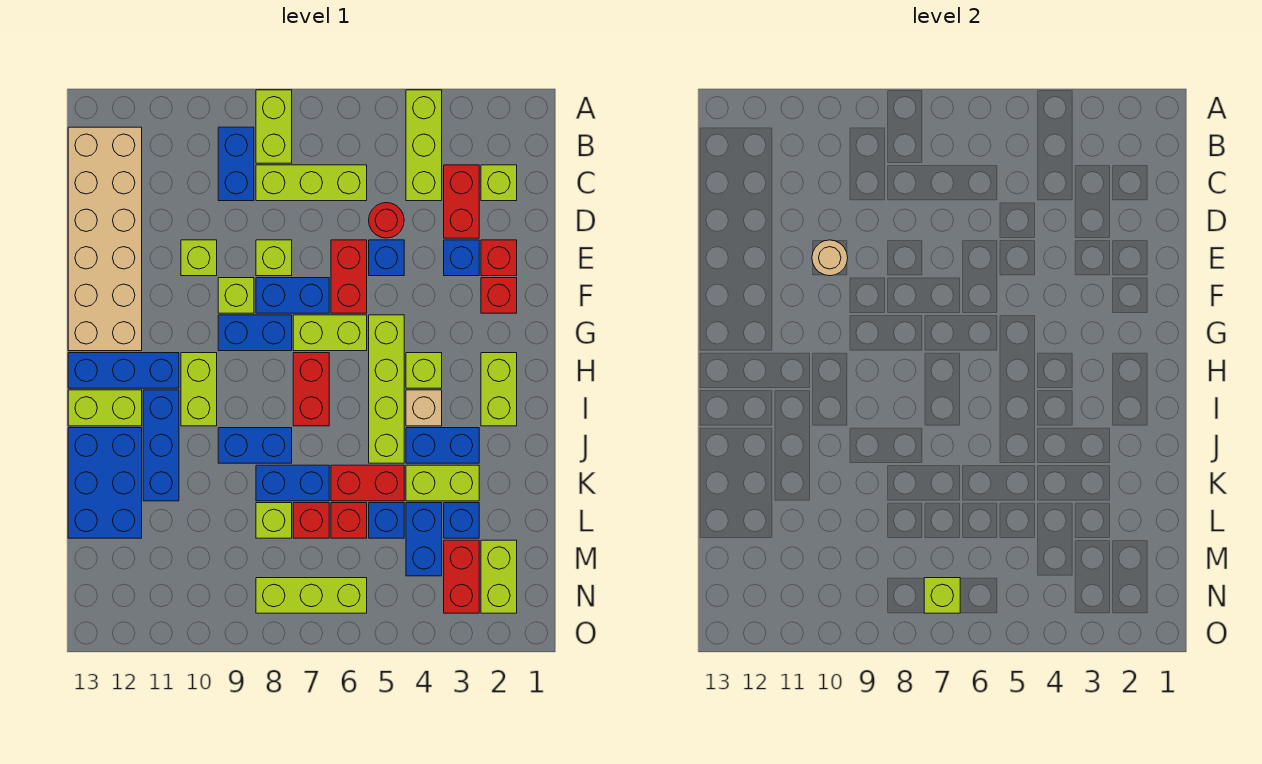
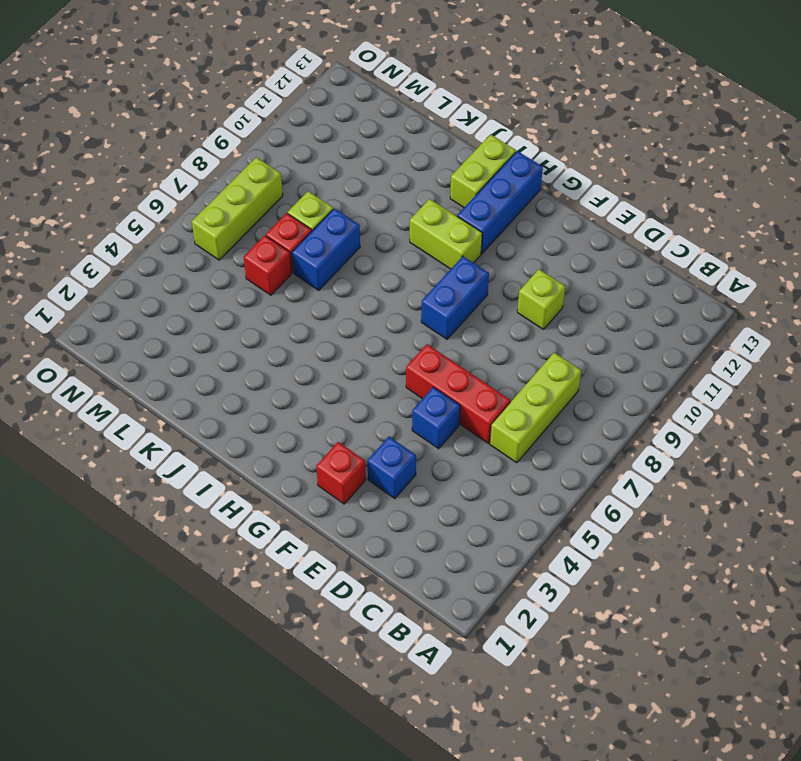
red brick D6:F6 level 1 -> red brick E6:F6 level 1
none -> lime brick A4:C4 level 1
none -> lime brick A8:B8 level 1
none -> blue brick B9:C9 level 1
none -> tan brick B12:G13 level 1

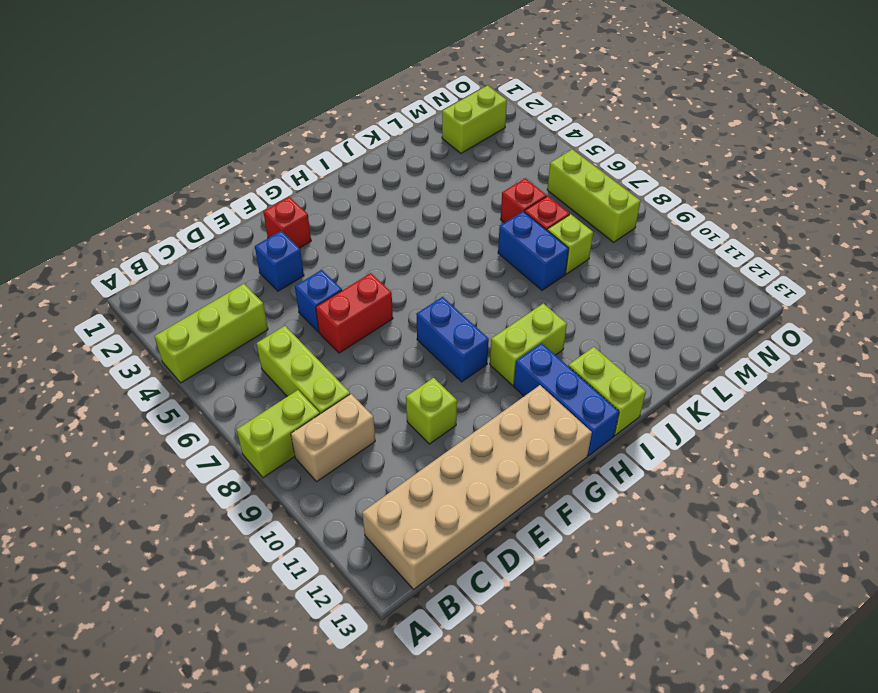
tan brick B9:C9 level 1 -> blue brick B9:C9 level 1
none -> lime brick C2 level 1
none -> red brick C3:D3 level 1
none -> red round brick D5 level 1
none -> red brick E2 level 1

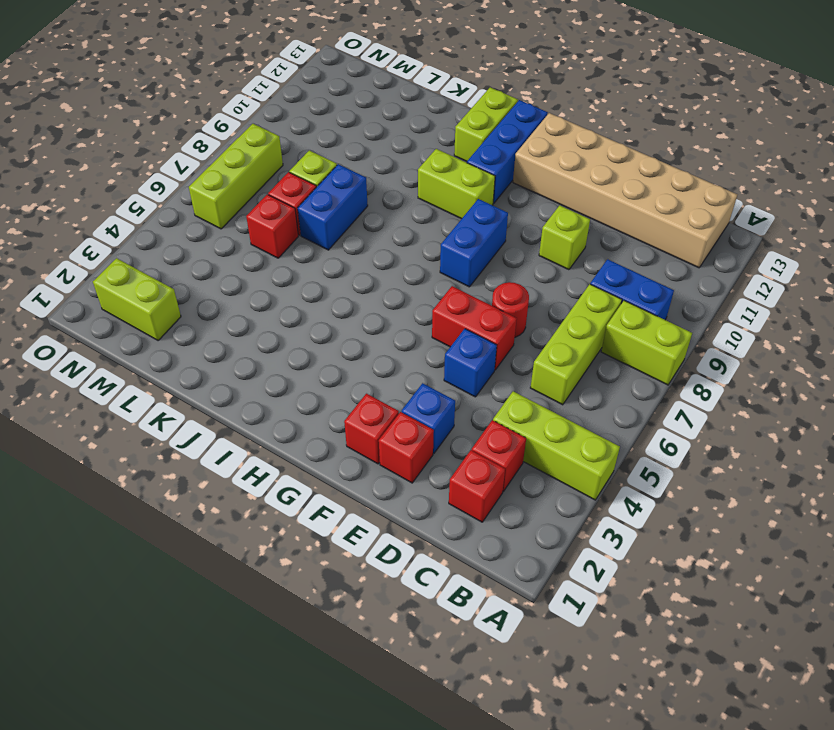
red brick C2 level 1 -> lime brick C2 level 1
red brick C3 level 1 -> red brick C3:D3 level 1
red round brick E7 level 1 -> red round brick D5 level 1
none -> lime brick E8 level 1
none -> blue brick F7:F8 level 1
none -> lime brick F9 level 1
none -> lime brick G5:J5 level 1

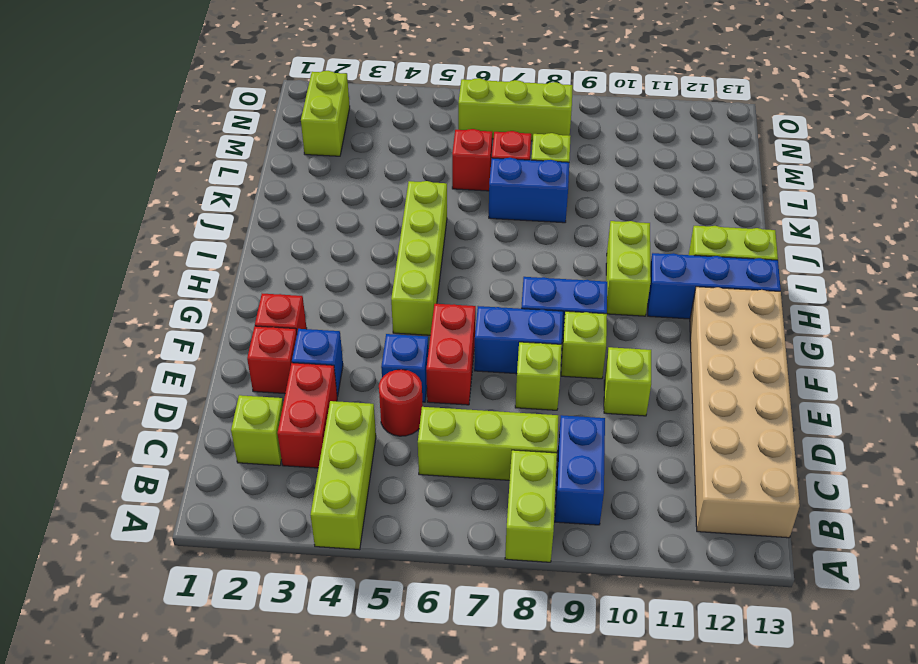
none -> lime brick G6:G7 level 1
none -> lime brick H2:I2 level 1
none -> lime brick H4 level 1
none -> red brick H7:I7 level 1

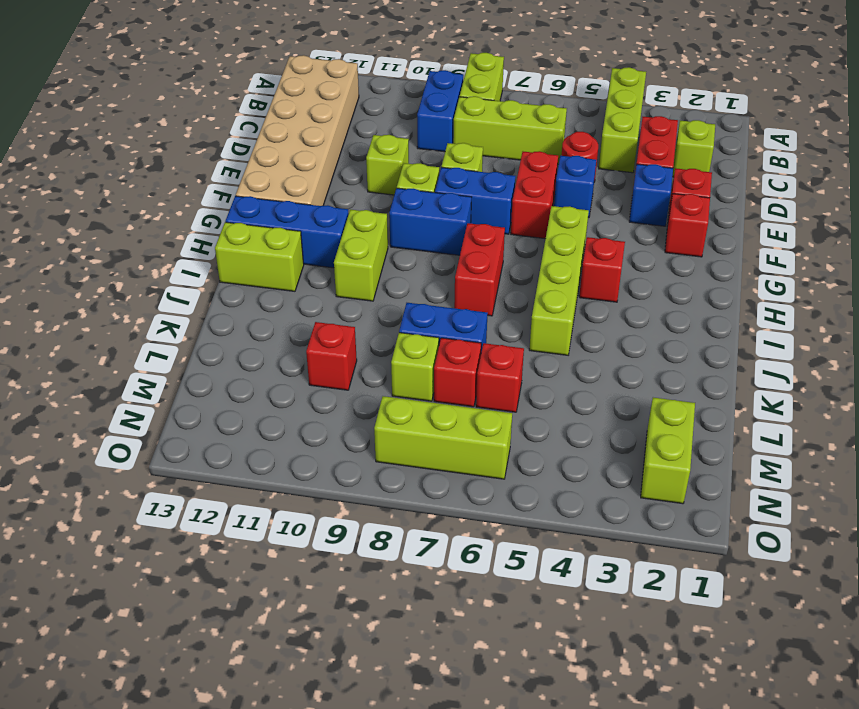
red brick H4 level 1 -> lime brick H4 level 1
red brick L10 level 1 -> none
none -> lime brick G6:G7 level 1
none -> lime brick H2:I2 level 1
none -> tan brick I4 level 1
none -> blue brick I11:K11 level 1

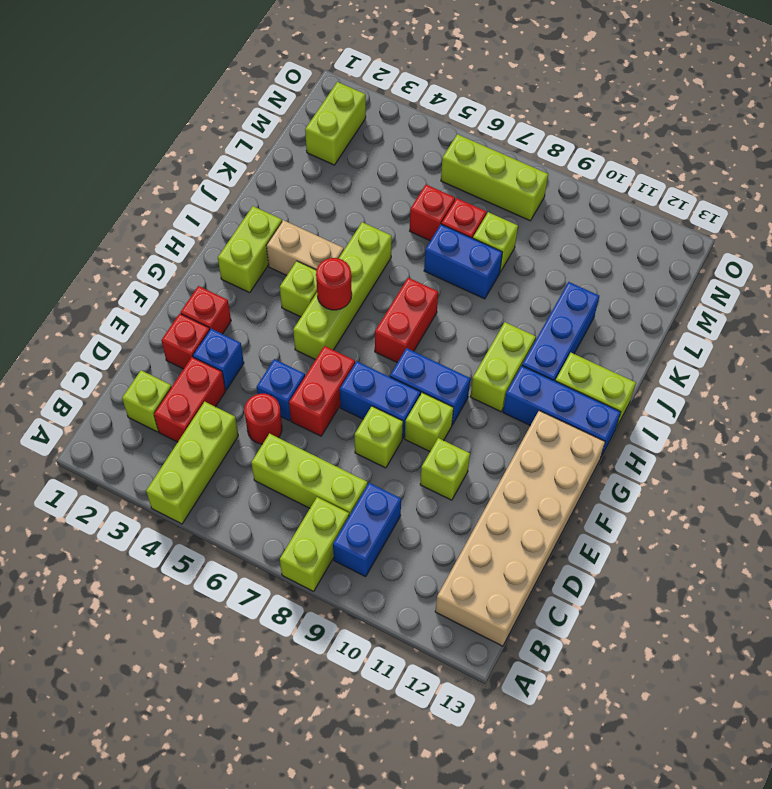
red round brick H5 level 2 -> none
tan brick I3:I4 level 1 -> tan brick I4 level 1
none -> lime brick G6:G7 level 1
none -> blue brick J3:J4 level 1
none -> blue brick J8:J9 level 1
none -> blue brick J12:L13 level 1

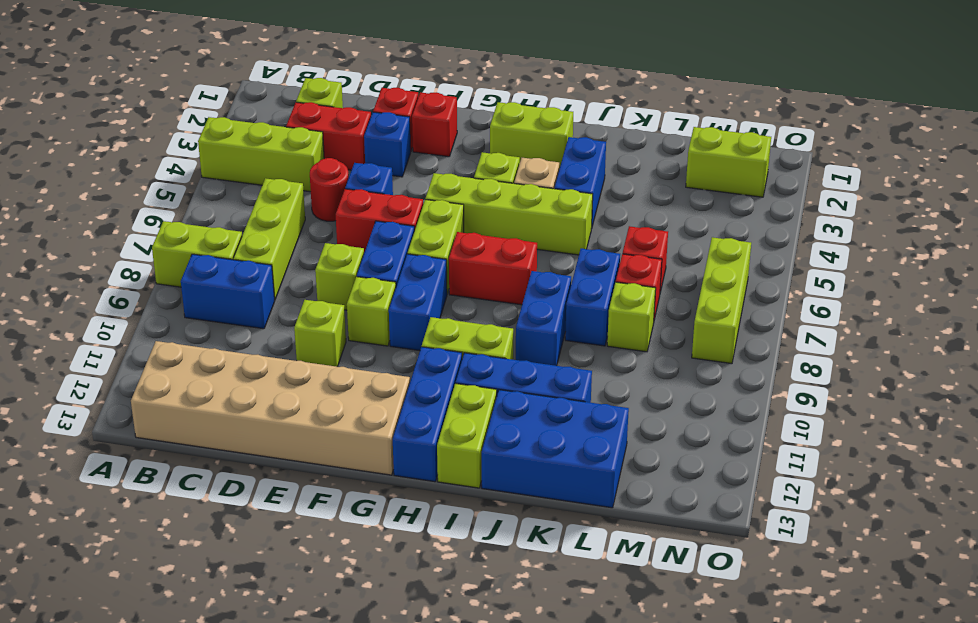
none -> lime brick K3:K4 level 1
none -> red brick K5:K6 level 1
none -> blue brick L3 level 1
none -> blue brick L4:M4 level 1

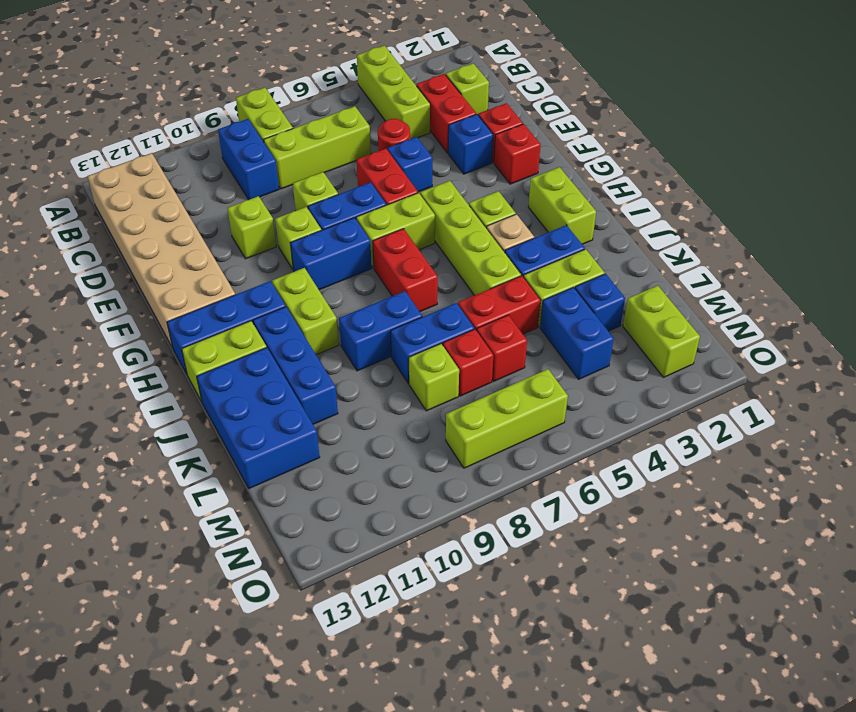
none -> blue brick L5 level 1
none -> red brick M3:N3 level 1
none -> tan round brick E10 level 2
none -> lime brick N7 level 2

